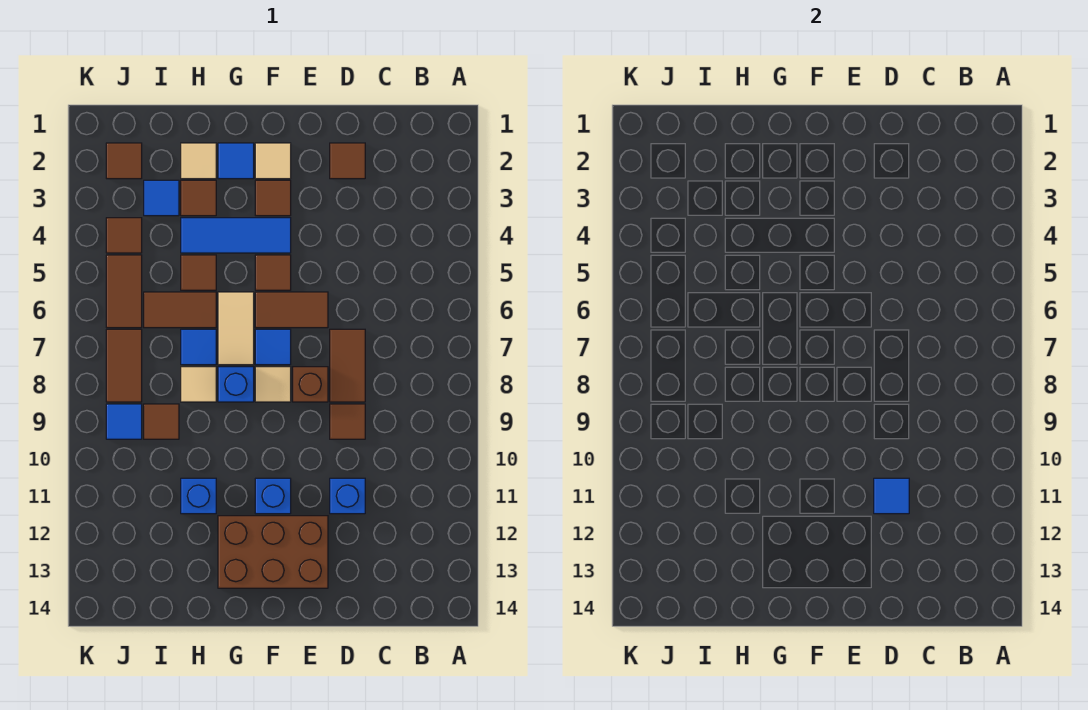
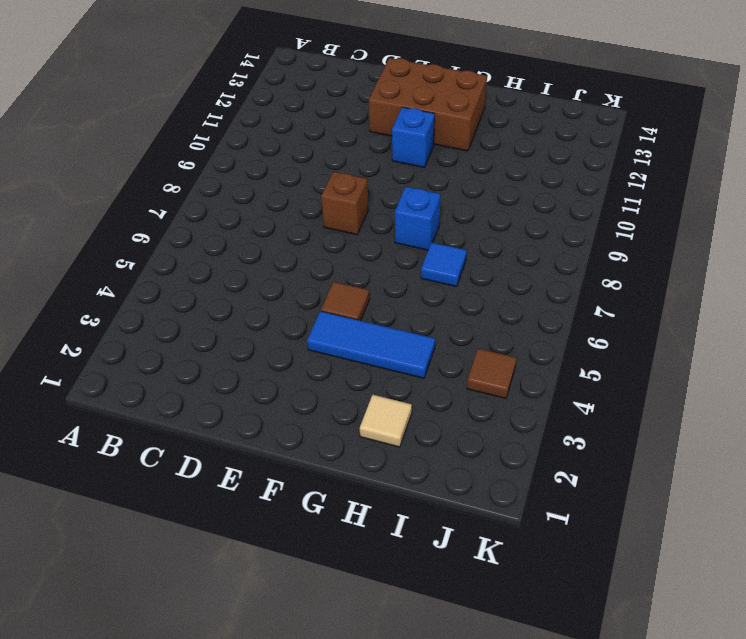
none -> brown tile D2 level 1
none -> brown tile D7:D8 level 1
none -> brown tile D9 level 1
none -> blue brick D11 level 1

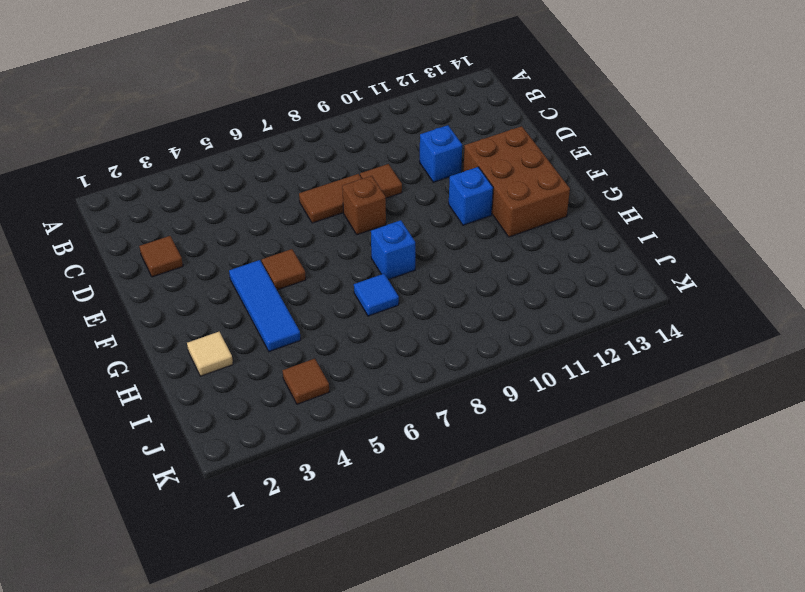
none -> brown tile E6:F6 level 1
none -> tan tile F2 level 1
none -> brown tile F3 level 1
none -> blue tile F7 level 1

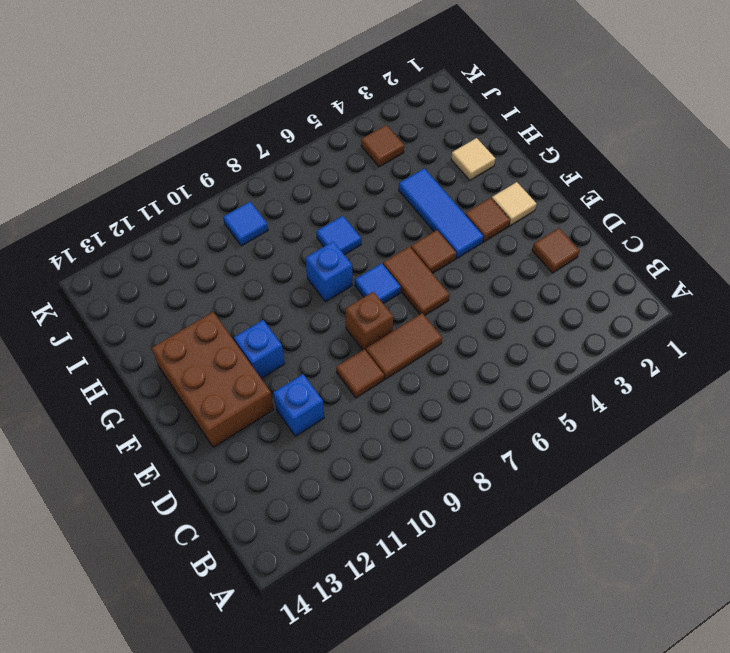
none -> tan tile F8 level 1
none -> blue tile G2 level 1
none -> tan tile G6:G7 level 1
none -> brown tile H3 level 1

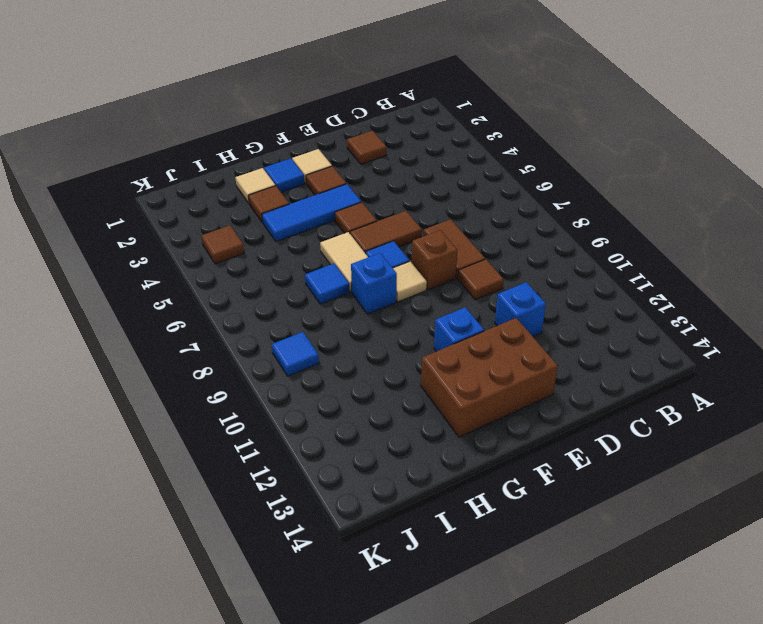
none -> brown tile H5 level 1
none -> brown tile H6:I6 level 1
none -> tan tile H8 level 1
none -> blue brick H11 level 1

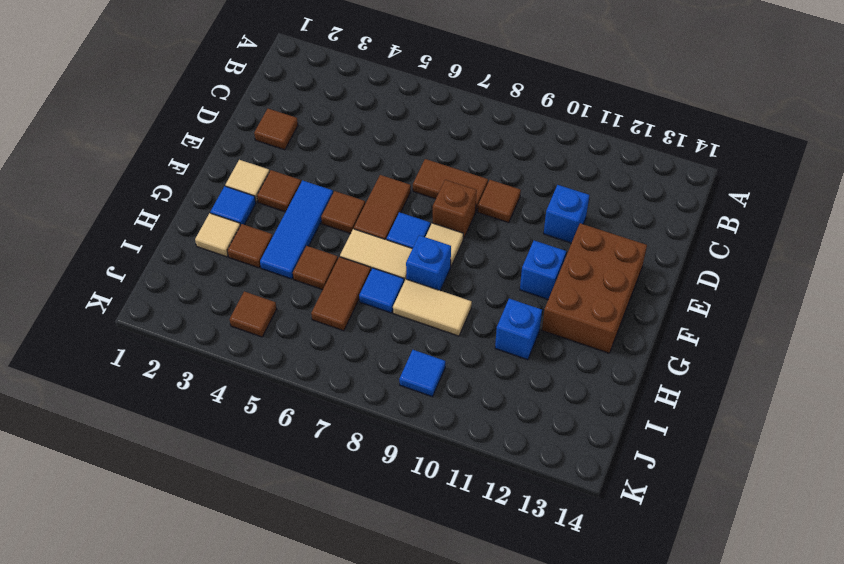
tan tile H8:H9 level 1 -> tan tile H8 level 1
none -> blue tile I3 level 1
none -> brown tile I9 level 1
none -> brown tile J2 level 1
none -> brown tile J5:J6 level 1

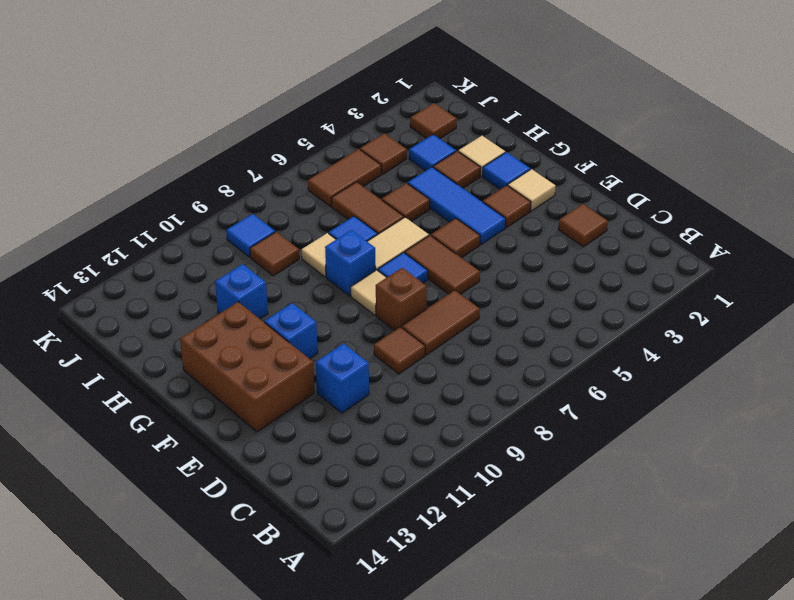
none -> brown tile J7:J8 level 1
none -> blue tile D11 level 2

